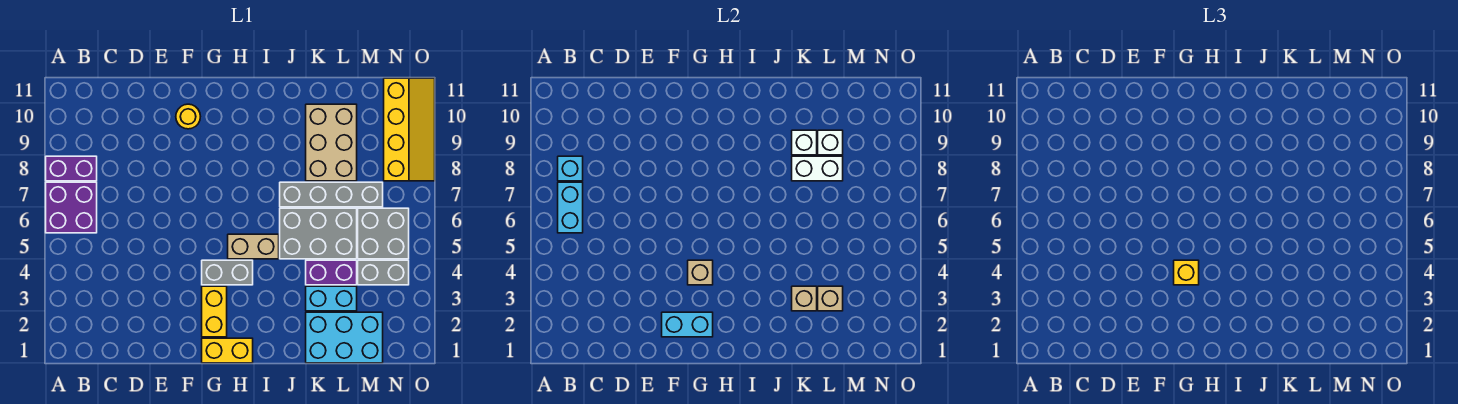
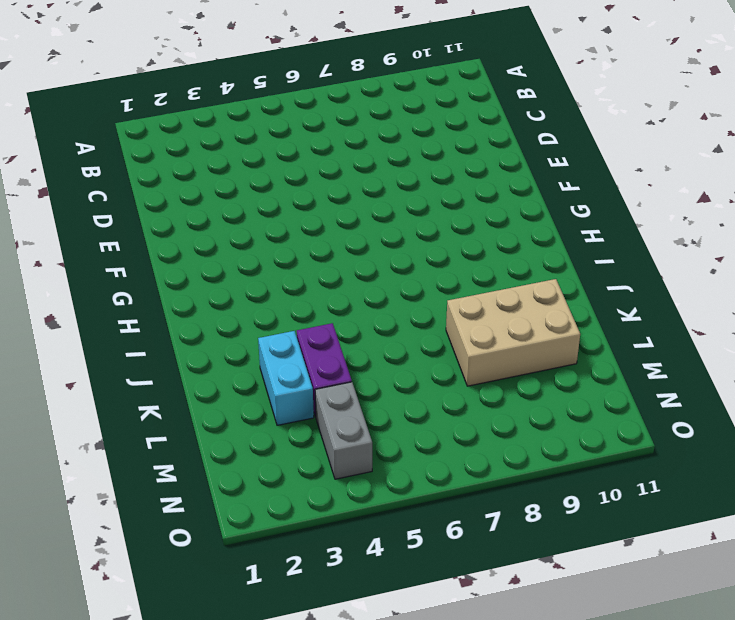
none -> purple brick A6:B7 level 1
none -> purple brick A8:B8 level 1
none -> yellow round brick F10 level 1

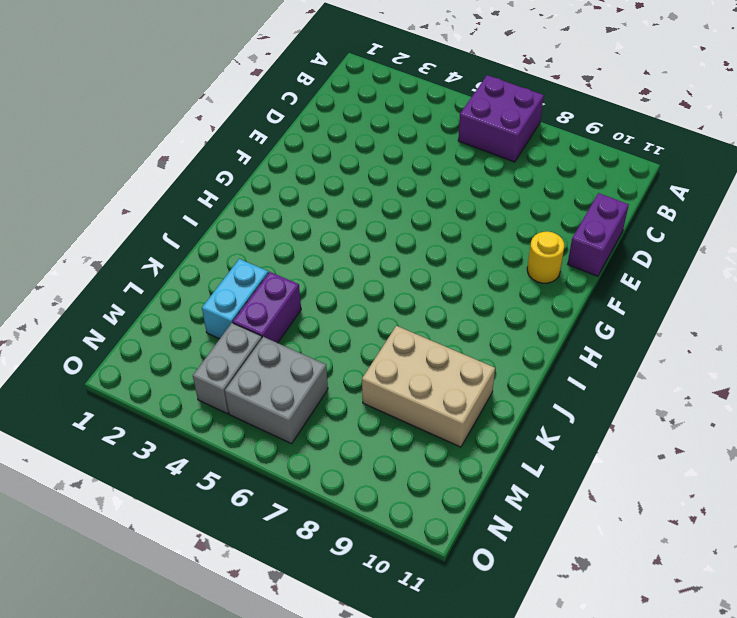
purple brick D11:E11 level 1 -> purple brick A8:B8 level 1
none -> yellow brick G1:H1 level 1
none -> yellow brick G2:G3 level 1
none -> grey brick G4:H4 level 1

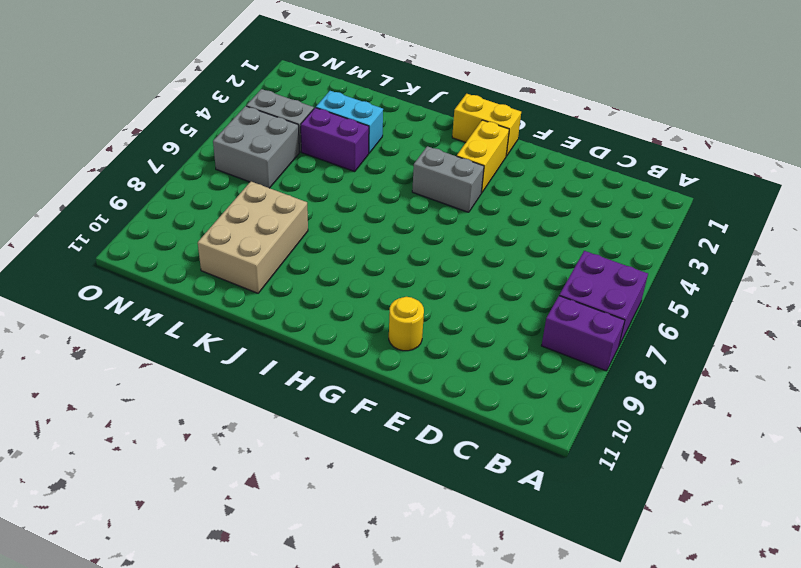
none -> tan brick H5:I5 level 1
none -> grey brick J5:L6 level 1
none -> grey brick J7:M7 level 1

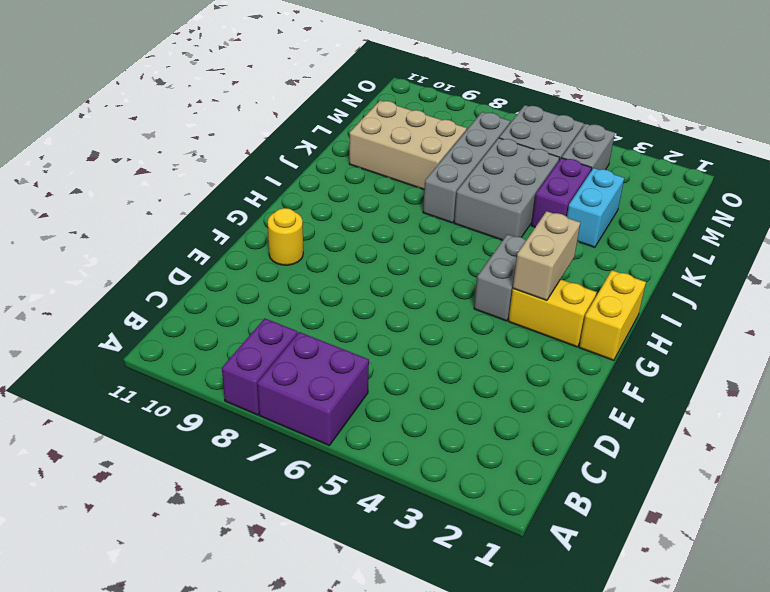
tan brick G3:H3 level 2 -> tan brick H5:I5 level 1
none -> cyan brick K1:M2 level 1
none -> yellow slope N8:O11 level 1 top N
none -> cyan brick B6:B7 level 2

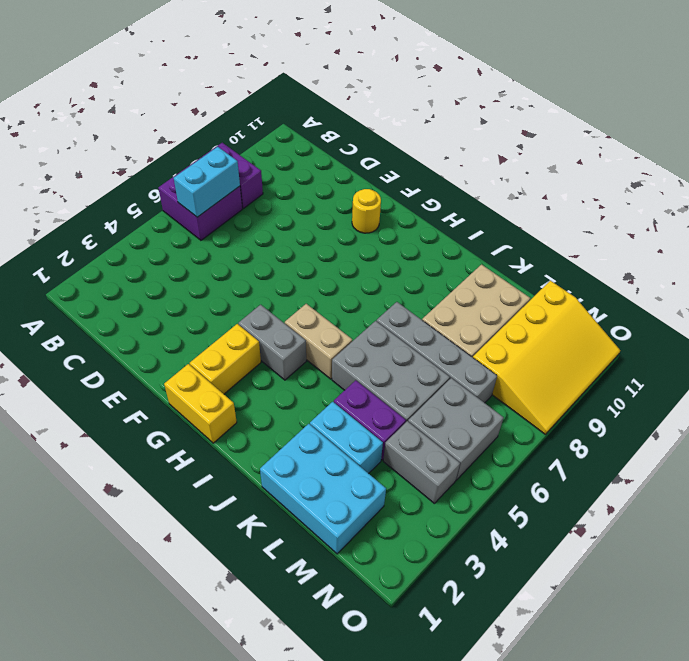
yellow slope M8:O11 level 1 top M -> yellow slope N8:O11 level 1 top N
none -> cyan brick B8 level 2
none -> cyan brick F2:G2 level 2
none -> tan brick G4 level 2

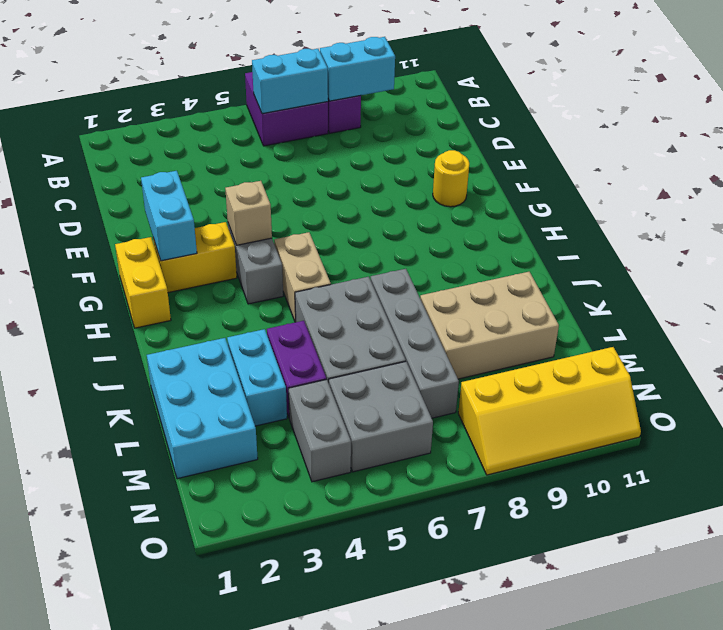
cyan brick B8:B9 level 2 -> cyan brick B8 level 2
none -> tan brick K3 level 2
none -> white brick K8:L8 level 2
none -> white brick K9 level 2

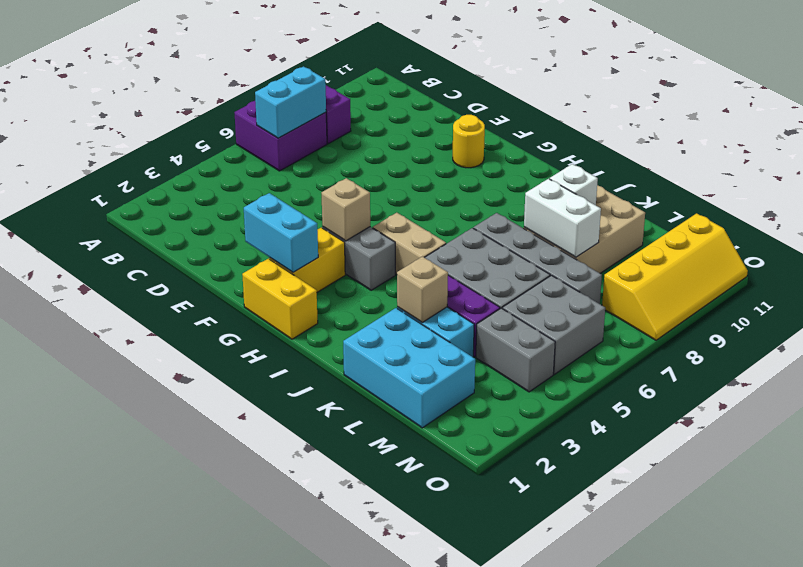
none -> cyan brick B8 level 2
none -> tan brick L3 level 2
none -> white brick L9 level 2

